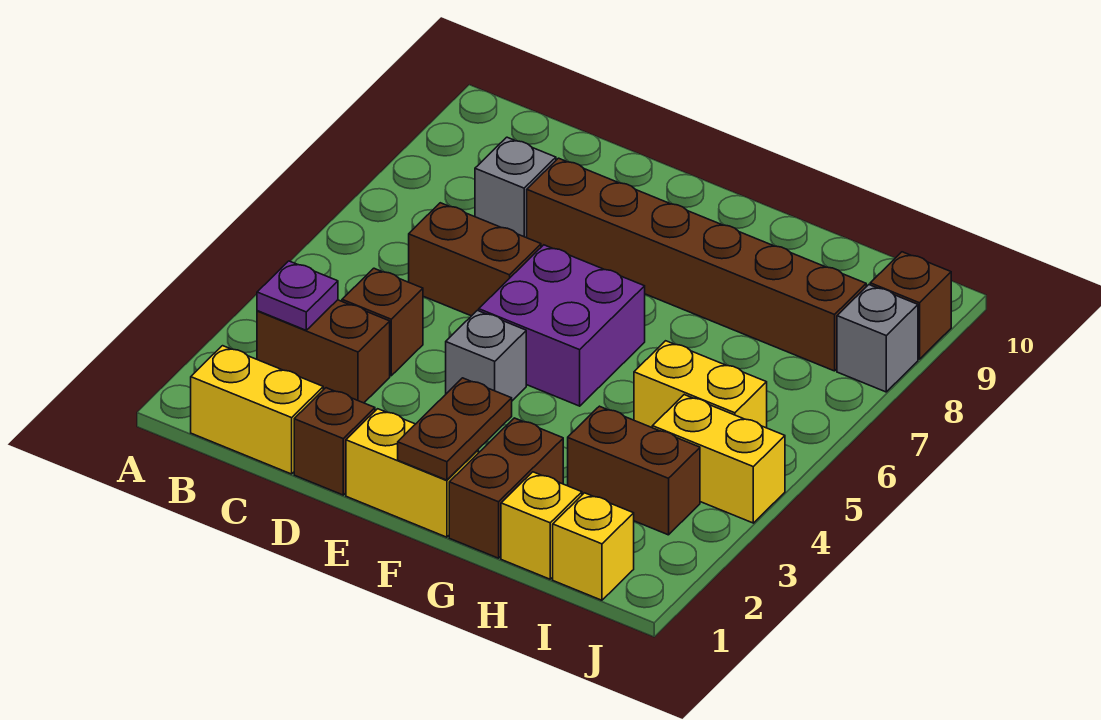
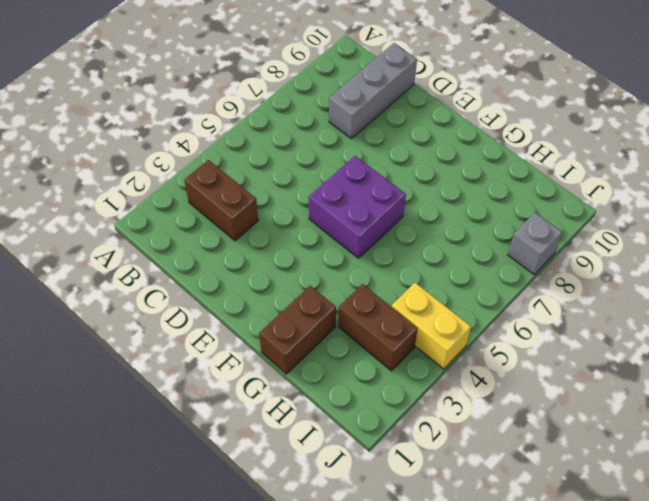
grey brick C8:C10 level 1 -> grey brick C8 level 1
none -> yellow brick B1:C1 level 1
none -> brown brick C4 level 1
none -> brown brick C6:D6 level 1

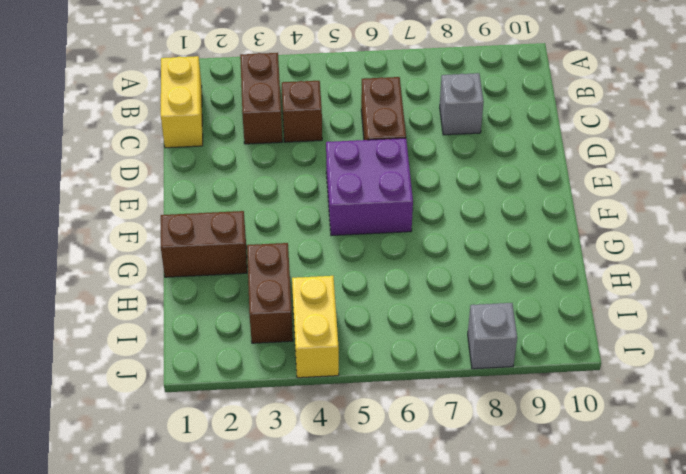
none -> brown brick D1 level 1
none -> brown brick D8:I8 level 1
none -> yellow brick E1:F1 level 1

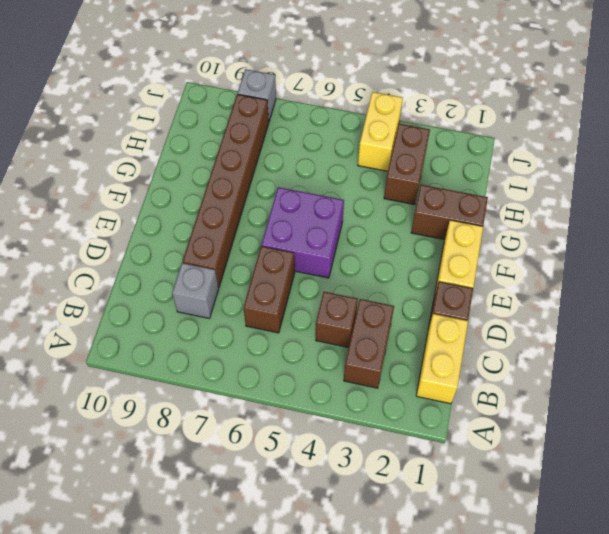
none -> grey brick E4 level 1
none -> yellow brick H1 level 1
none -> yellow brick H5:I5 level 1

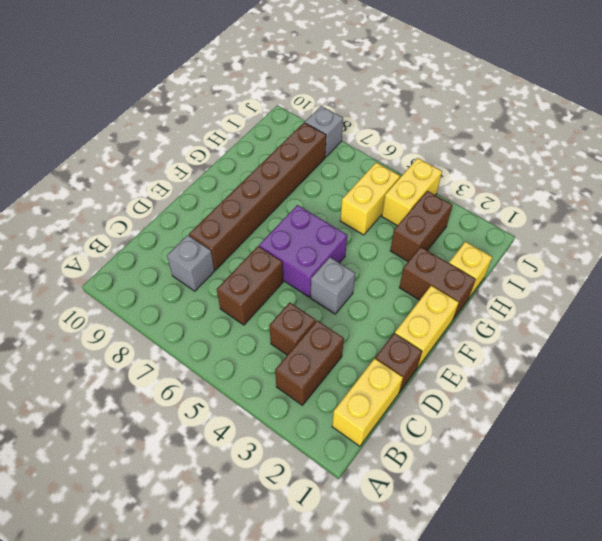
none -> yellow brick I1 level 1
none -> brown brick J9 level 1
none -> purple plate B3 level 2

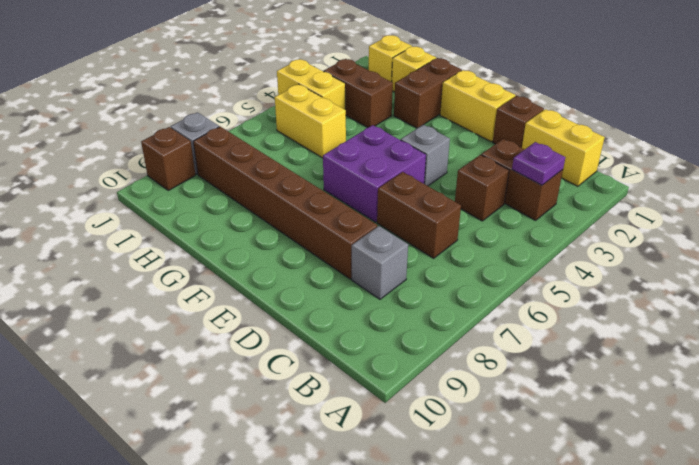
none -> brown plate F1:F2 level 2

